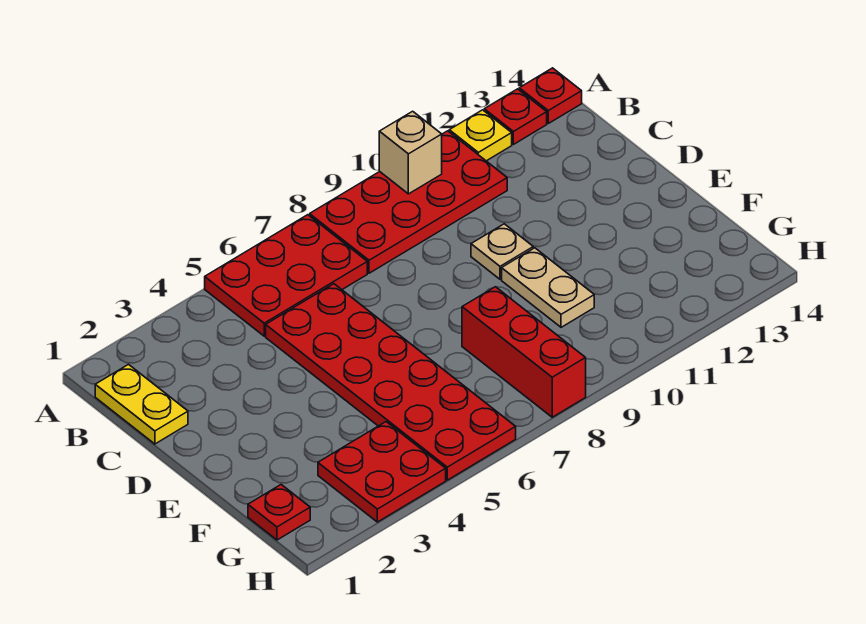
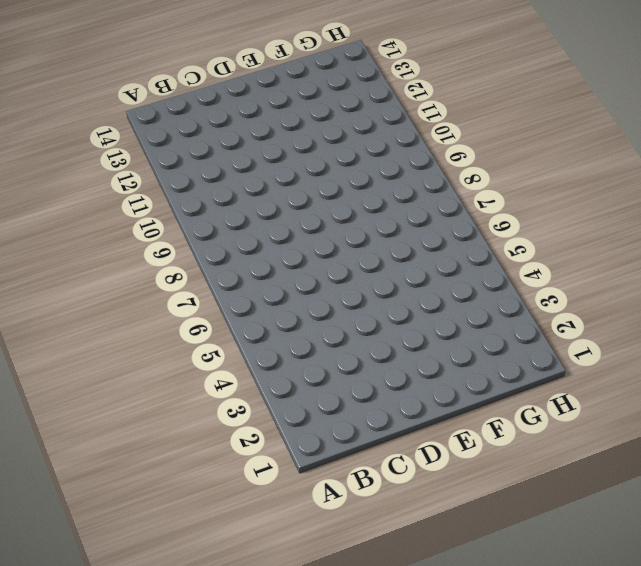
none -> red plate A5:B7 level 1
none -> red plate A8:B11 level 1
none -> yellow plate A12 level 1

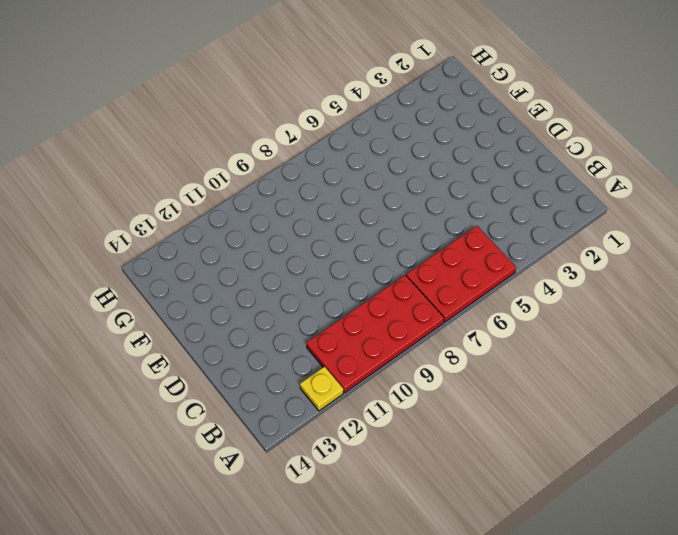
none -> red plate A13 level 1
none -> red plate A14 level 1
none -> yellow plate B1:C1 level 1

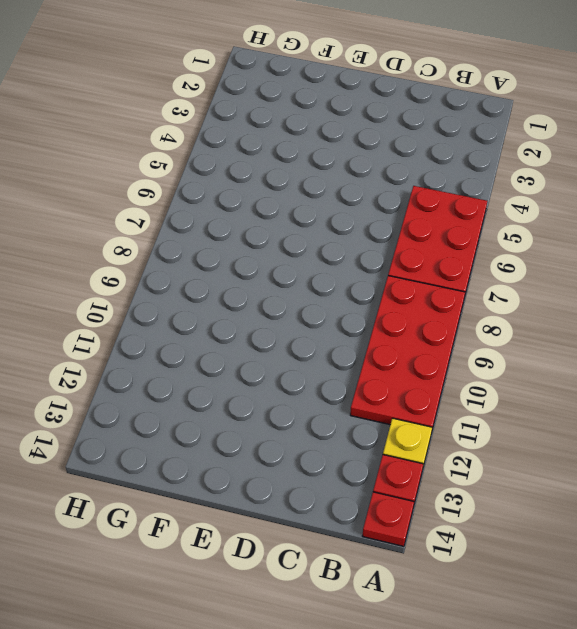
none -> yellow plate B1:C1 level 1
none -> red plate C5:H6 level 1
none -> tan plate D10 level 1

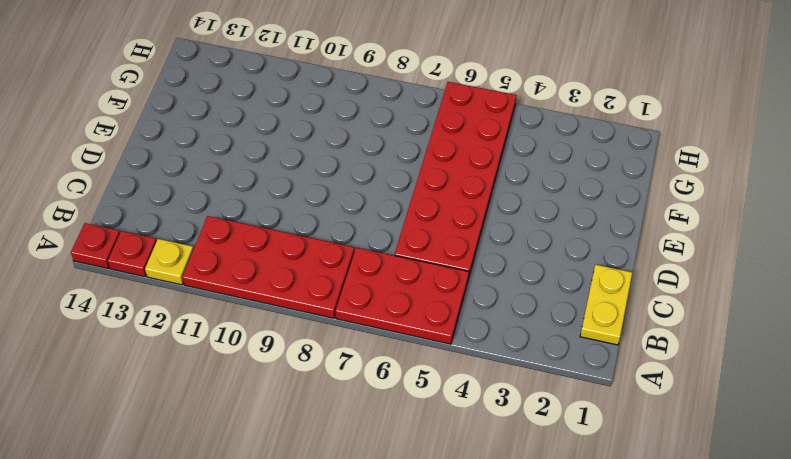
none -> tan plate D10 level 1
none -> tan plate E10:F10 level 1
none -> red brick F8:H8 level 1

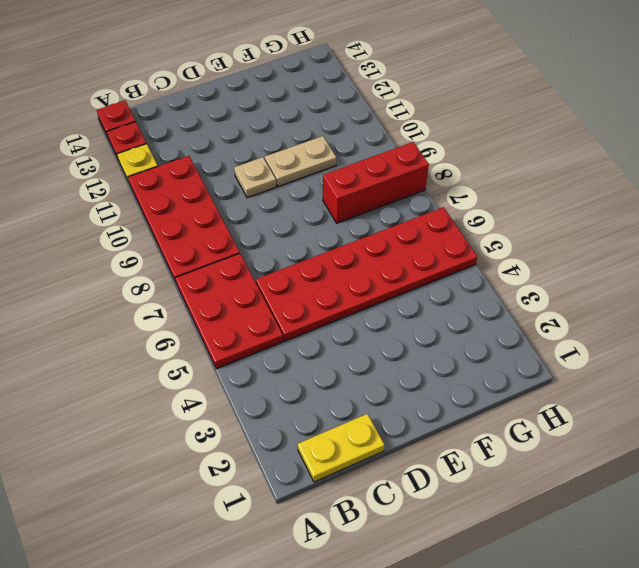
none -> red plate G1 level 1
none -> red plate G3:H4 level 1
none -> tan brick A10 level 2

